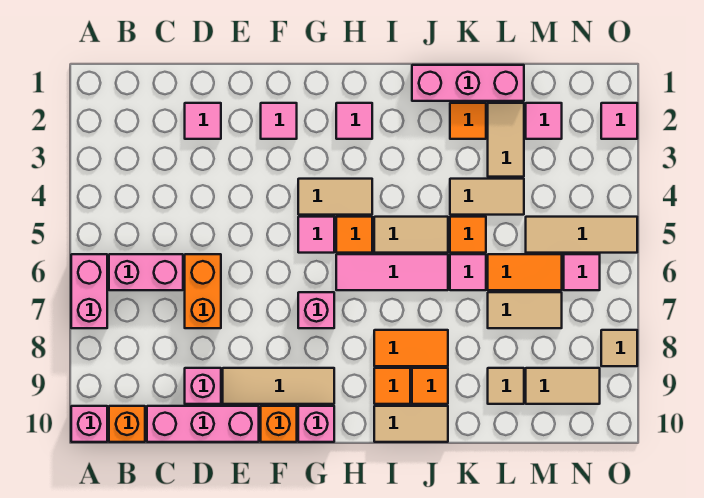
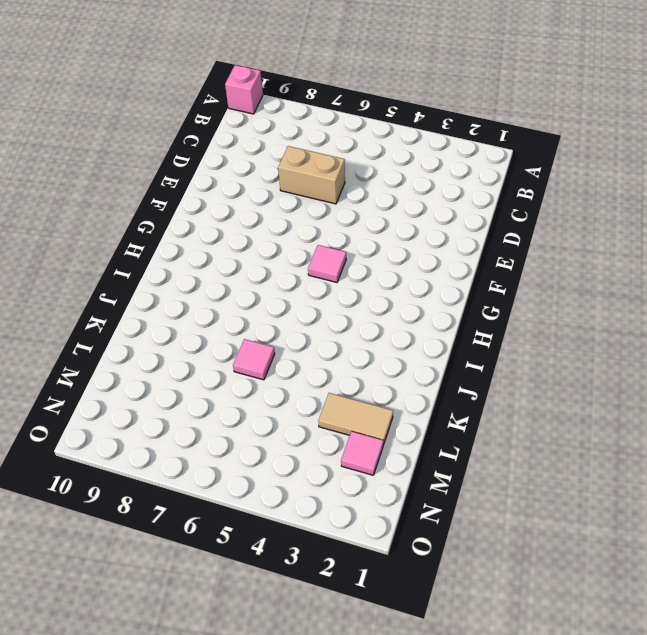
tan brick D6:D7 level 1 -> orange brick D6:D7 level 1
none -> pink brick A6:A7 level 1
none -> pink brick B6:C6 level 1
none -> orange brick B10 level 1
none -> pink brick C10:E10 level 1

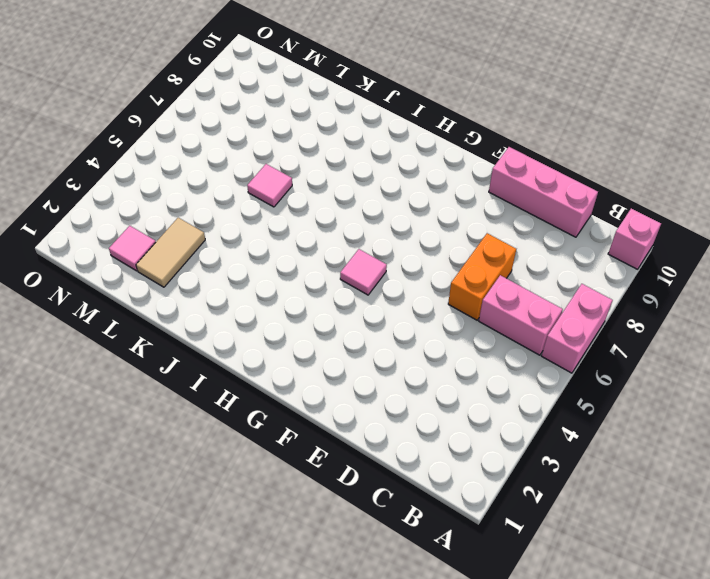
none -> orange brick B10 level 1
none -> pink tile D2 level 1
none -> pink brick D9 level 1
none -> tan tile E9:G9 level 1

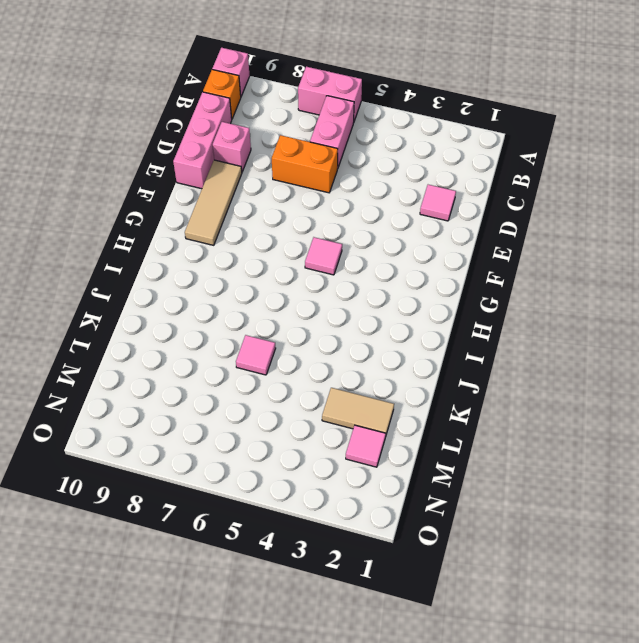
none -> pink tile F2 level 1
none -> orange brick F10 level 1
none -> tan tile G4:H4 level 1
none -> pink brick G7 level 1

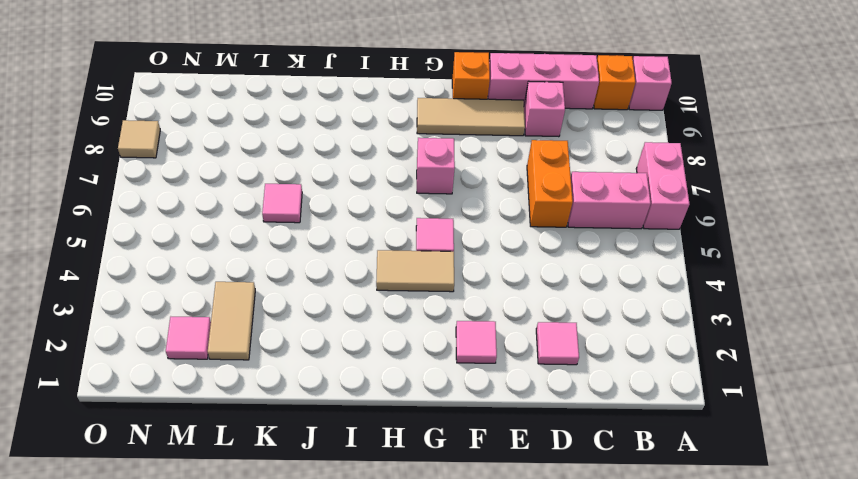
none -> pink brick G10 level 1
none -> pink tile H2 level 1
none -> orange tile H5 level 1
none -> pink tile H6:J6 level 1

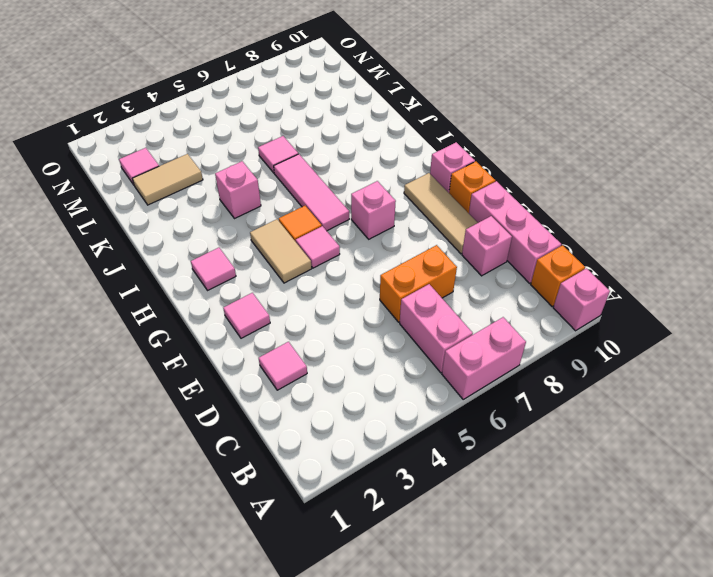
pink brick J4 level 1 -> none
none -> tan tile I5:J5 level 1
none -> orange tile I8:J8 level 1
none -> orange tile I9 level 1
none -> tan tile I10:J10 level 1

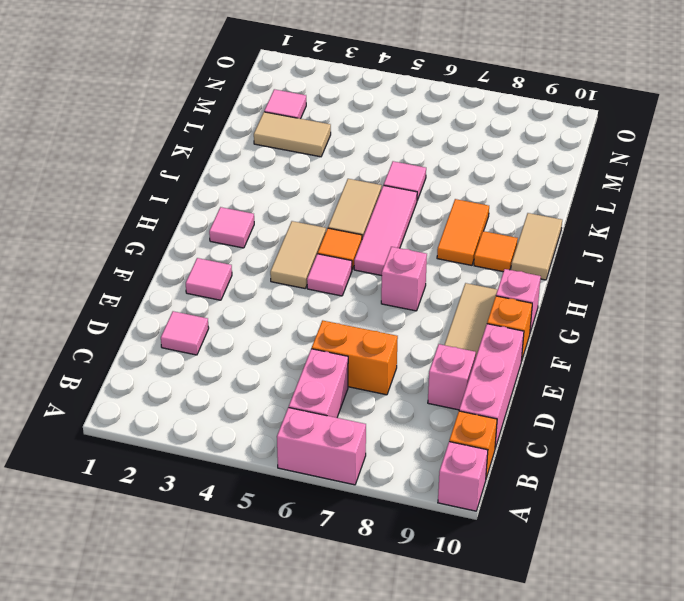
none -> pink brick J1:L1 level 1
none -> orange tile J9 level 1
none -> orange tile K2 level 1
none -> tan tile K4:L4 level 1

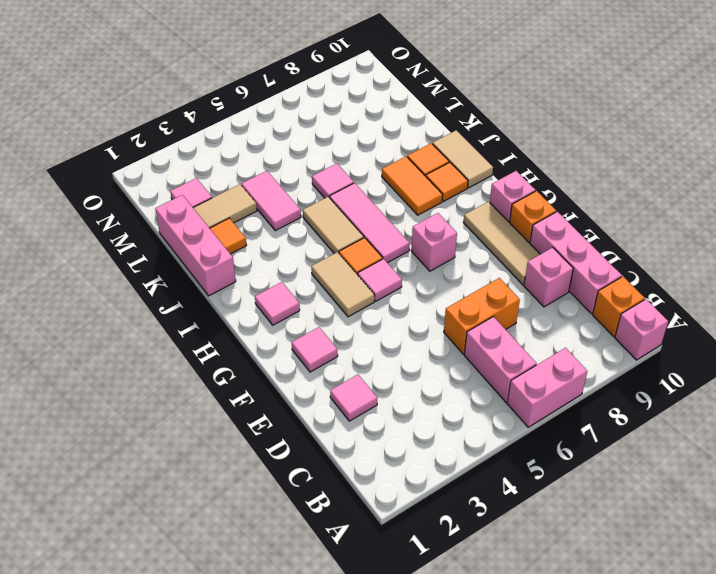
pink tile K4:L4 level 1 -> tan tile K4:L4 level 1
none -> orange tile K5 level 1
none -> orange tile L6:M6 level 1
none -> tan tile L7:M7 level 1
none -> tan tile L9 level 1

